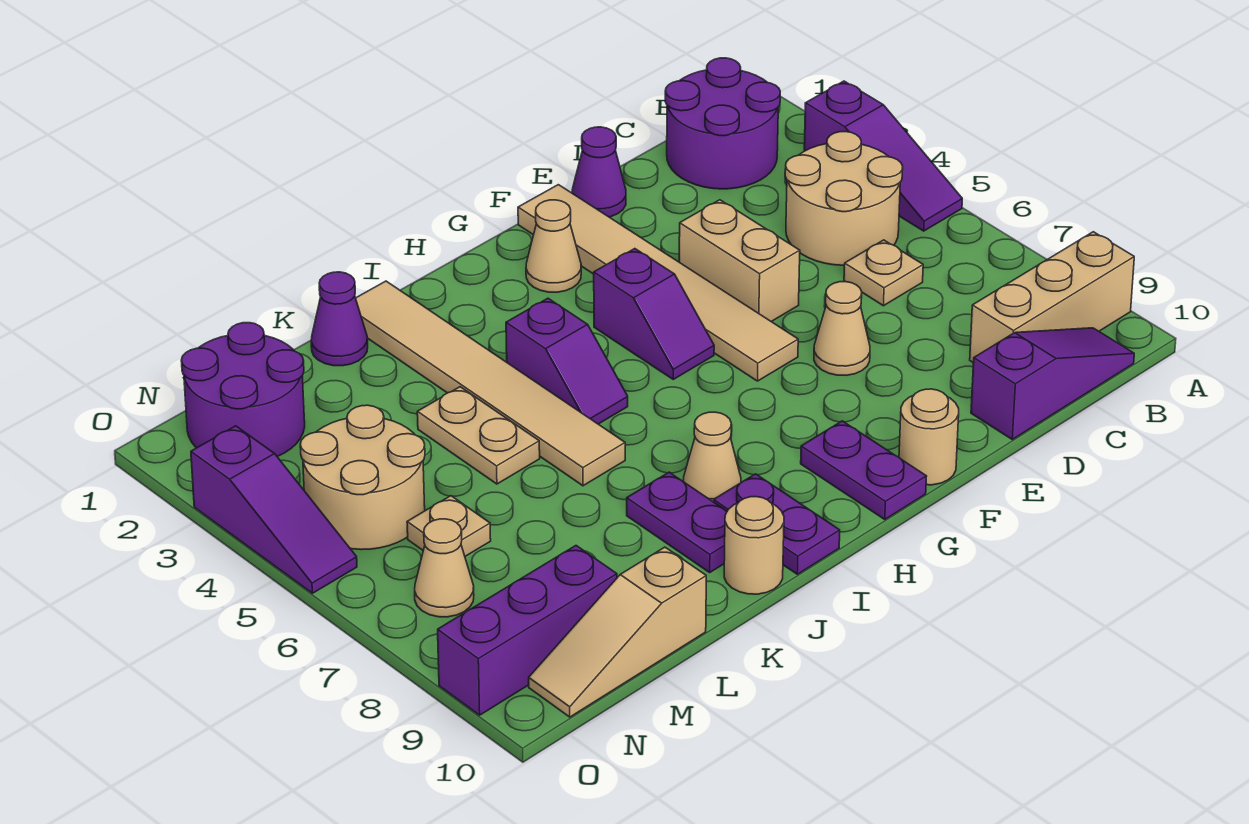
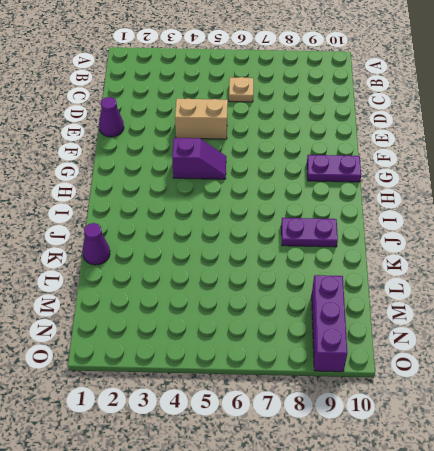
none -> purple slope A3:A5 level 1 top 3
none -> tan brick A9:C9 level 1
none -> purple round brick B1:C2 level 1

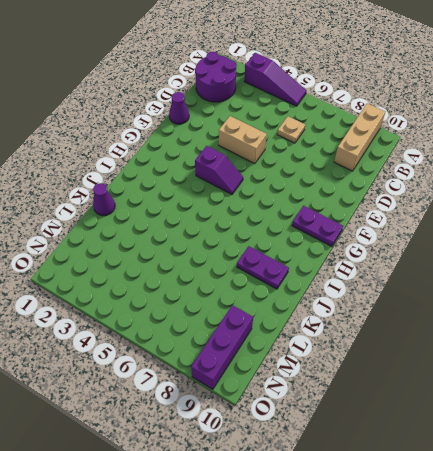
none -> tan round brick B4:C5 level 1
none -> purple slope B10:D10 level 1 top D
none -> tan cone E7 level 1

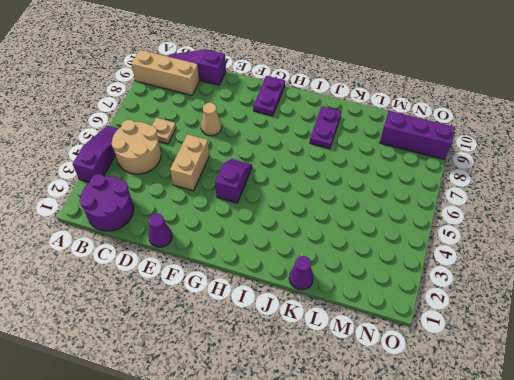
none -> tan tile F1:F6 level 1
none -> tan round brick F10 level 1
none -> tan cone G2 level 1

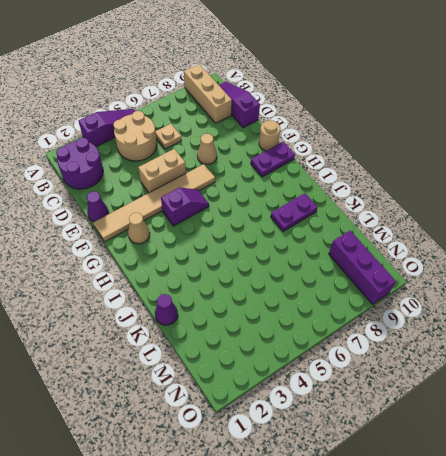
none -> purple slope I4:I5 level 1 top 4
none -> tan cone I8 level 1
none -> purple plate I9:I10 level 1

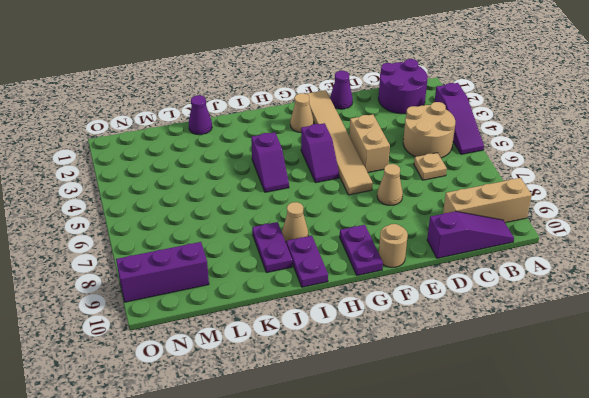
none -> tan tile J1:J6 level 1
none -> tan round brick J10 level 1
none -> tan plate K4:K5 level 1

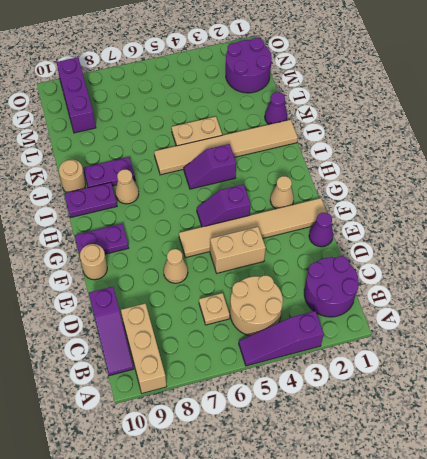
none -> tan slope L10:N10 level 1 top L
none -> tan round brick M4:N5 level 1
none -> tan plate M6 level 1

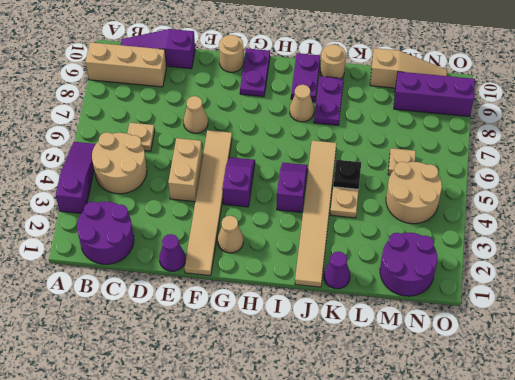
black plate K5 level 2 -> none
none -> tan cone N7 level 1
none -> purple slope O3:O5 level 1 top 3

